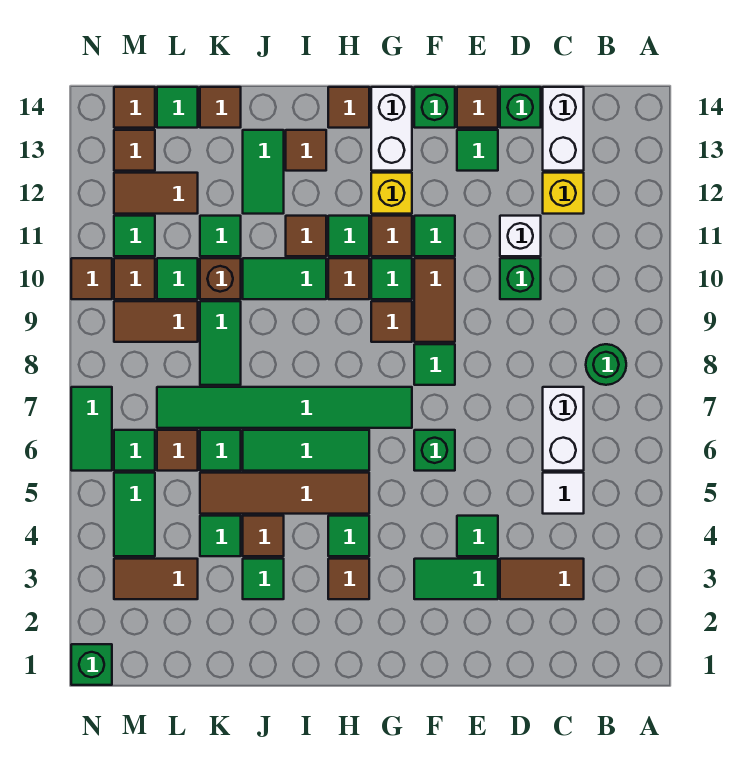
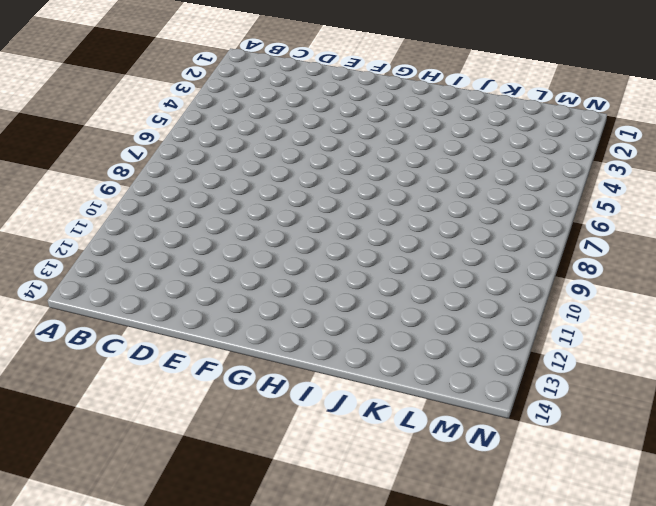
none -> green round brick B8 level 1
none -> brown tile C3:D3 level 1
none -> white tile C5 level 1
none -> white brick C6:C7 level 1

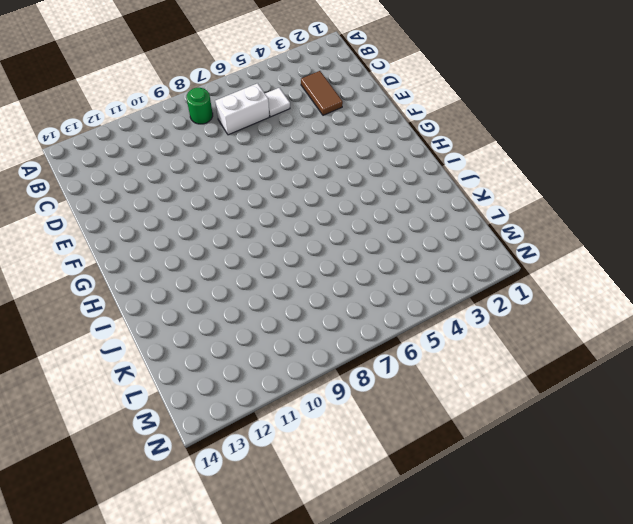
none -> yellow brick C12 level 1
none -> white brick C13:C14 level 1
none -> green brick D10 level 1
none -> white brick D11 level 1

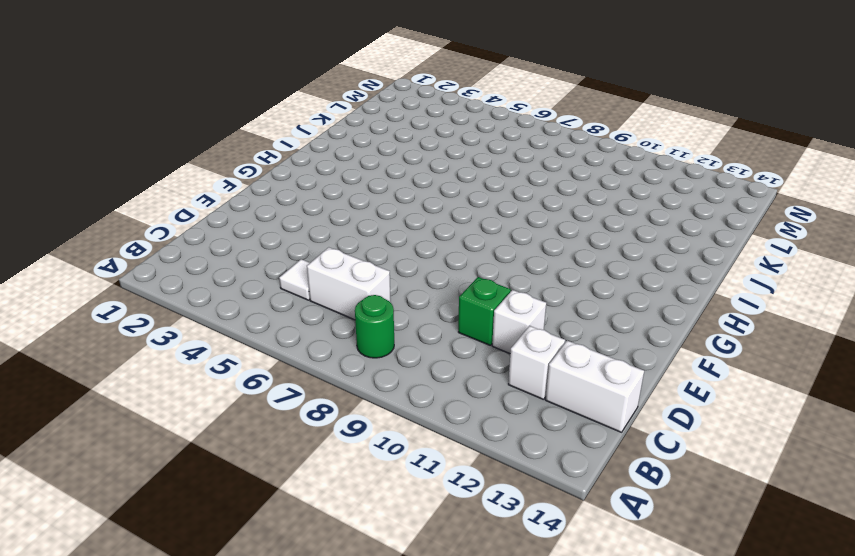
white brick C12 level 1 -> yellow brick C12 level 1
none -> brown tile C3:D3 level 1
none -> green brick D14 level 1
none -> green tile E3:F3 level 1
none -> green tile E4 level 1

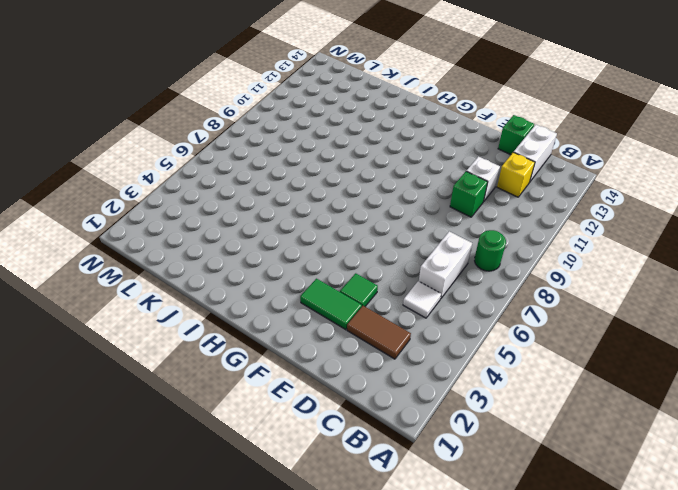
none -> green tile E13 level 1
none -> brown tile E14 level 1
none -> green brick F6 level 1
none -> green tile F8 level 1

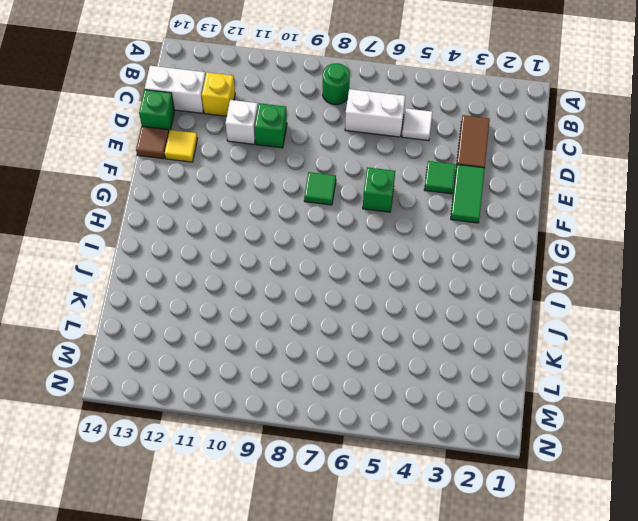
yellow tile E13 level 1 -> green tile E13 level 1
none -> brown tile F9:F10 level 1
none -> green tile F11 level 1
none -> green brick F14 level 1
none -> green tile G7:L7 level 1

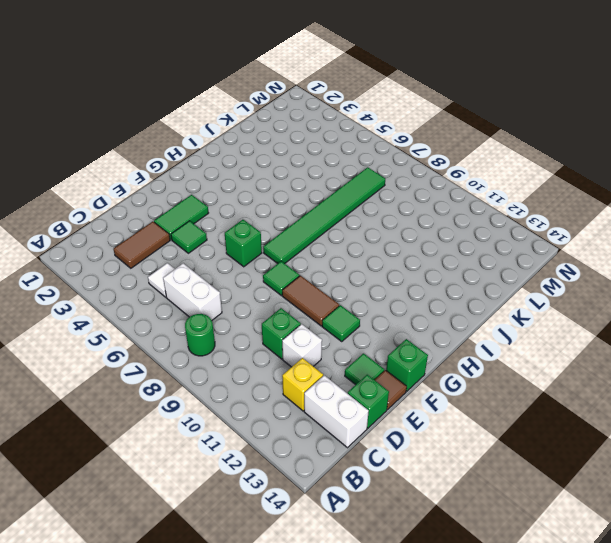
none -> brown tile G9 level 1
none -> green tile G10 level 1
none -> brown tile G11 level 1
none -> yellow brick G12 level 1

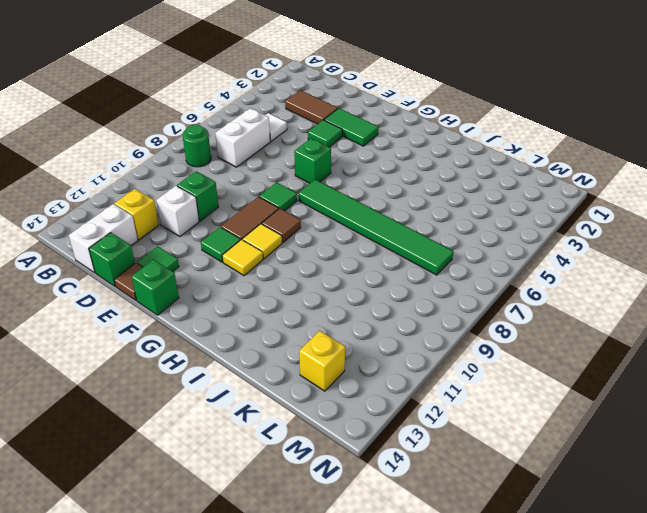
yellow tile G10 level 1 -> green tile G10 level 1
yellow tile G11 level 1 -> brown tile G11 level 1
yellow brick L13 level 1 -> yellow brick G12 level 1
none -> white brick G13:G14 level 1
none -> brown tile H3 level 1
none -> green tile H4 level 1
none -> brown tile H5:K5 level 1

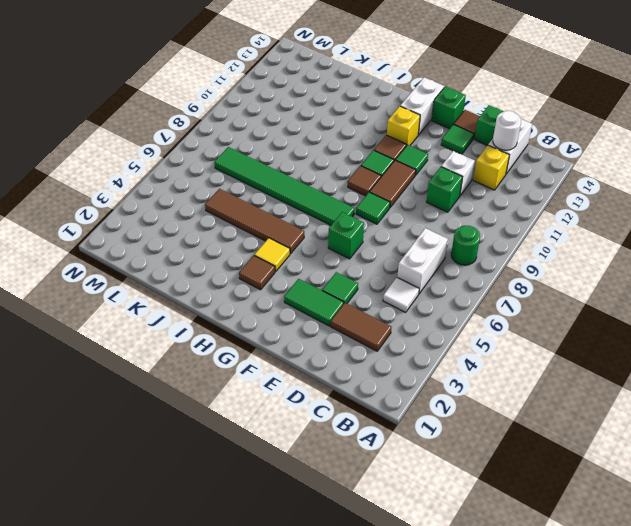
white round brick C13 level 2 -> none
yellow tile H4 level 1 -> green tile H4 level 1
none -> green tile H6:J6 level 1
none -> brown tile H10 level 1
none -> green tile H11 level 1
none -> brown tile H14 level 1

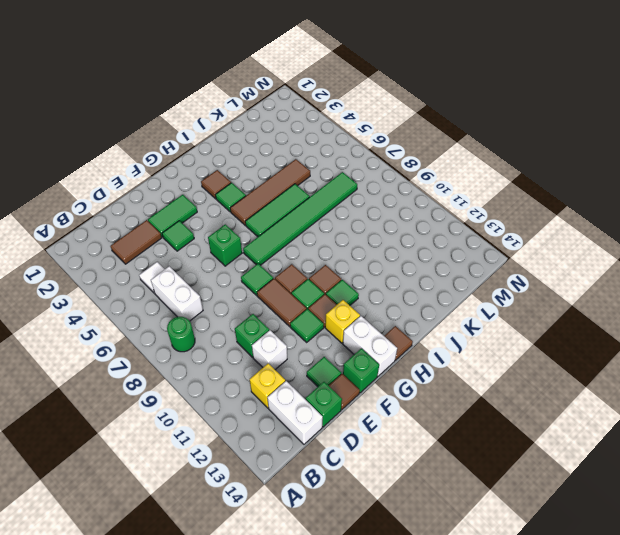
none -> green tile I10:J10 level 1
none -> brown tile I11 level 1
none -> brown tile I13 level 1
none -> green tile J3 level 1

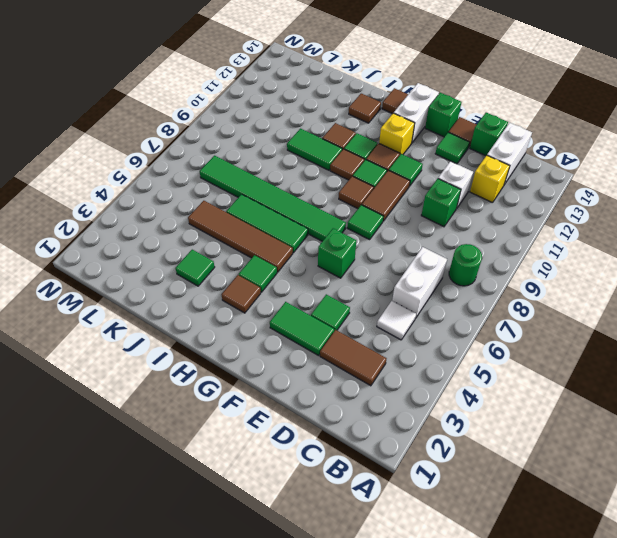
none -> brown tile J4 level 1
none -> green tile J12:J13 level 1
none -> green tile K4 level 1
none -> green tile K6 level 1

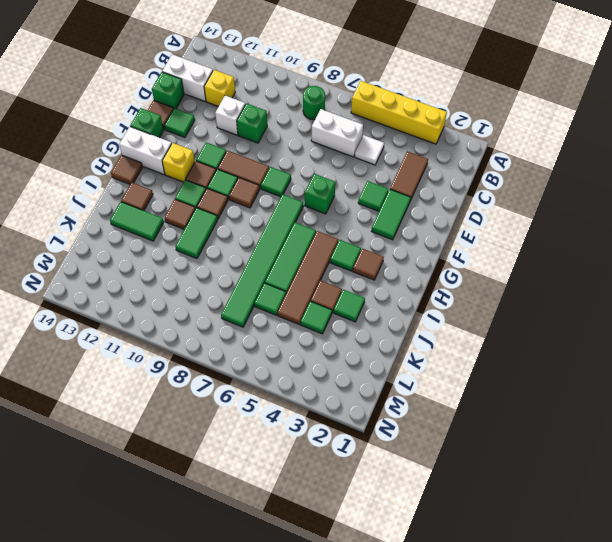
yellow brick A3:A6 level 1 -> none
none -> green tile K8:K9 level 1
none -> brown brick K10 level 1
none -> green tile K11 level 1
none -> brown tile K14 level 1

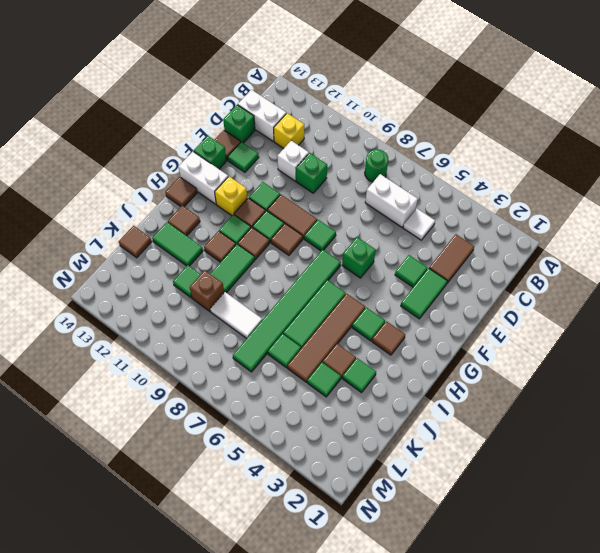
white tile K8:K9 level 1 -> green tile K8:K9 level 1
none -> brown tile L3:M3 level 1
none -> brown tile L6 level 1
none -> brown tile L9:M9 level 1
none -> green tile L10 level 1

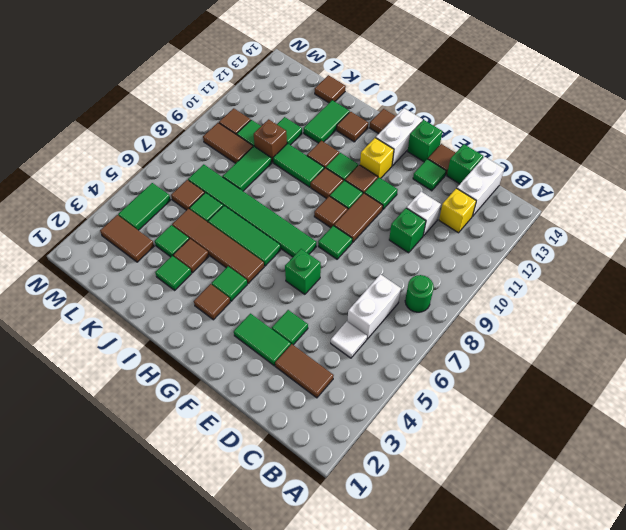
none -> brown tile L12:M12 level 1
none -> green tile L14 level 1
none -> green tile M6 level 1
none -> green tile M11 level 1

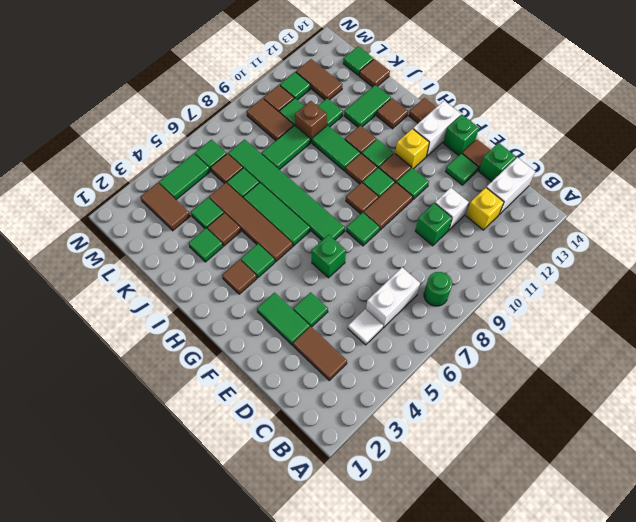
none -> brown tile M13 level 1
none -> brown tile M14 level 1
none -> green brick N1 level 1
none -> green tile N6:N7 level 1

